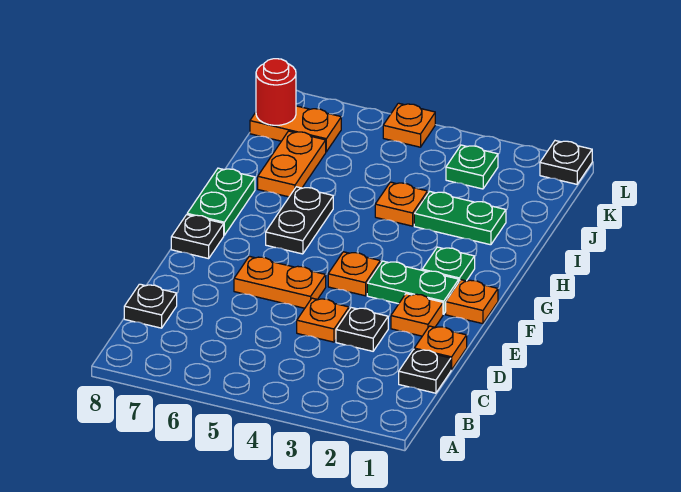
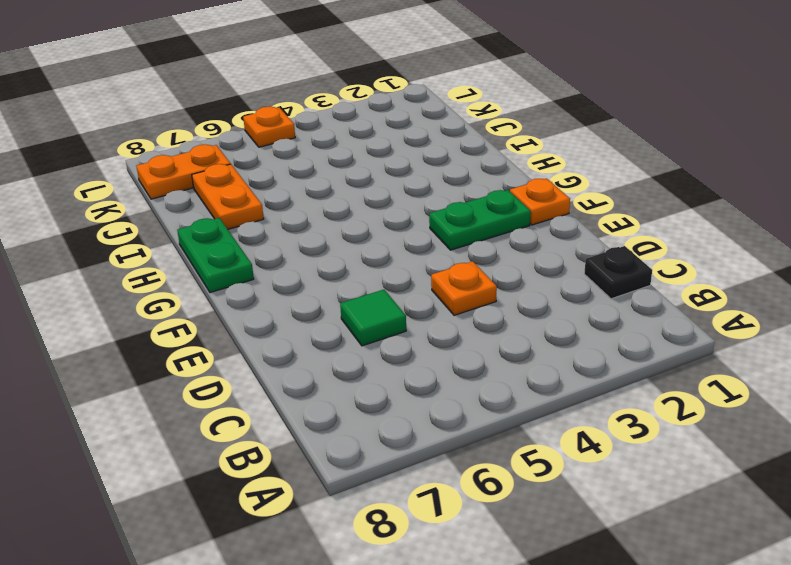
green tile D6 level 1 -> none
none -> black plate C8 level 1
none -> orange plate D1 level 1
none -> black plate D3 level 1

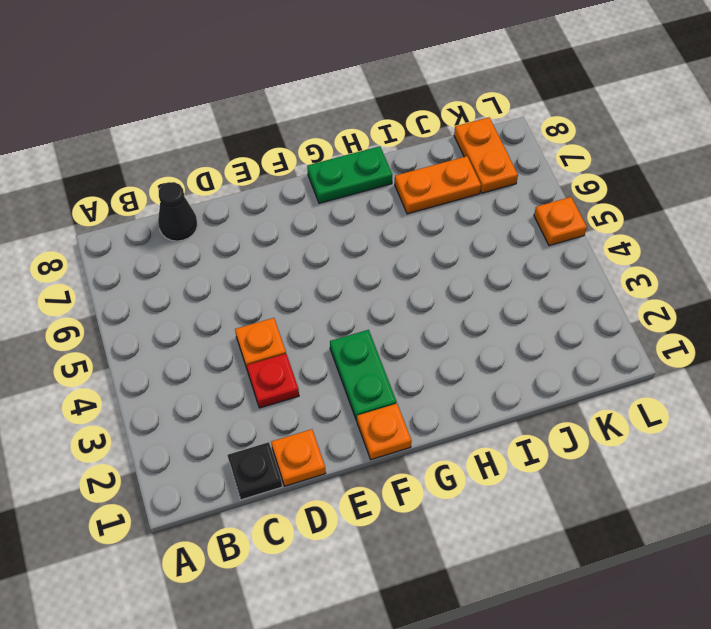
black cone C8 level 1 -> black plate C8 level 1
red plate D3 level 1 -> black plate D3 level 1
none -> orange plate E2 level 1
none -> orange plate E5:E6 level 1
none -> orange plate F4 level 1

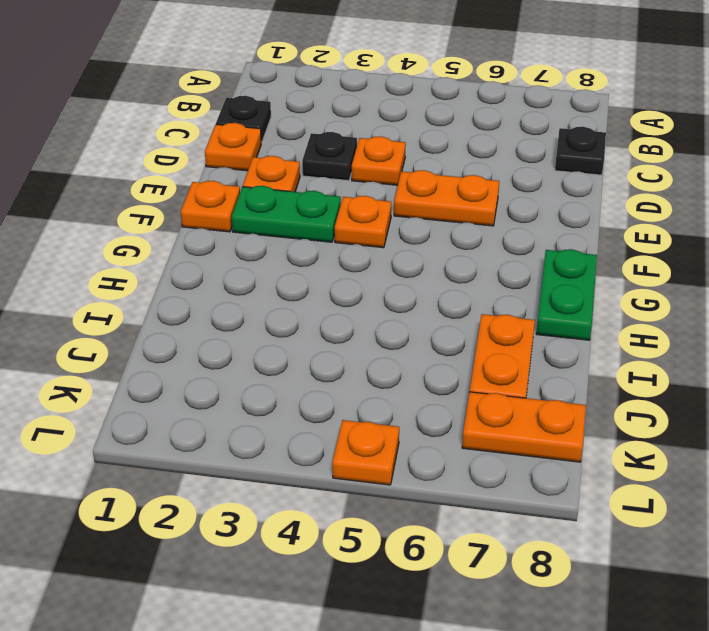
none -> black plate F8 level 1
none -> green plate G2 level 1
none -> black plate G6:H6 level 1

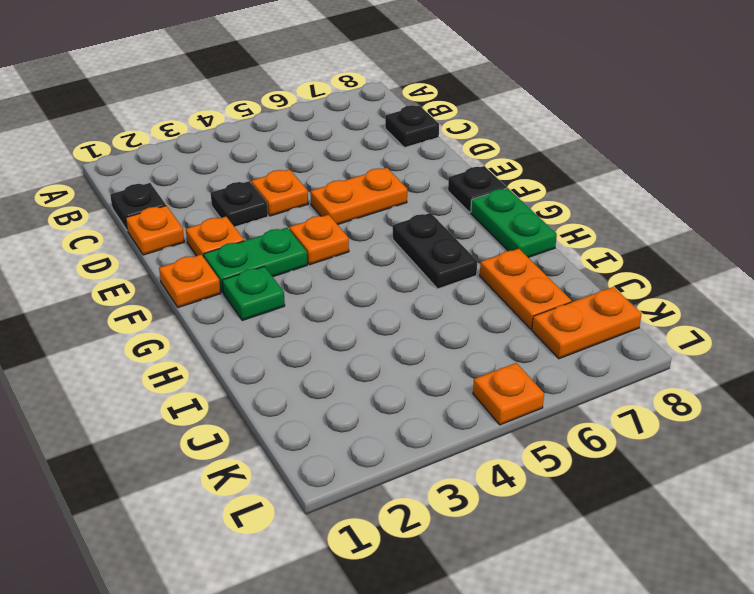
none -> green plate I2:I3 level 1
none -> orange plate I4 level 1
none -> green plate K3 level 1

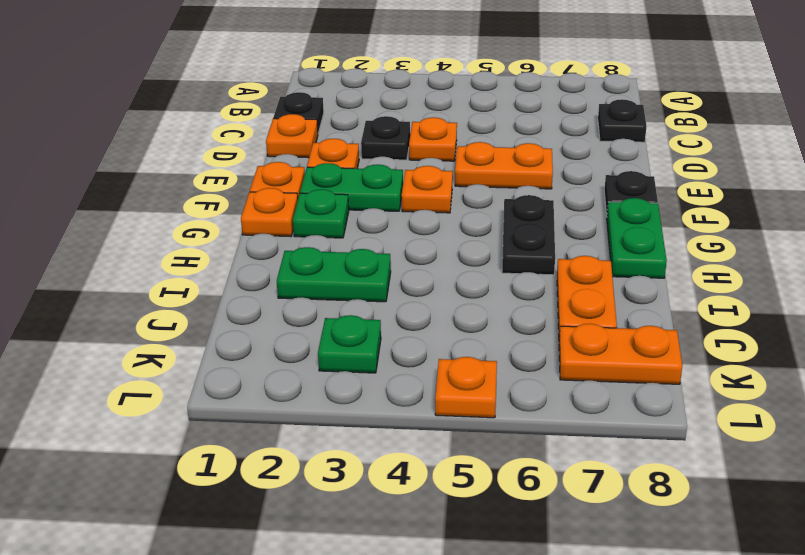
orange plate G1 level 1 -> orange plate I4 level 1
none -> black plate L1 level 1
none -> red round brick K8 level 2

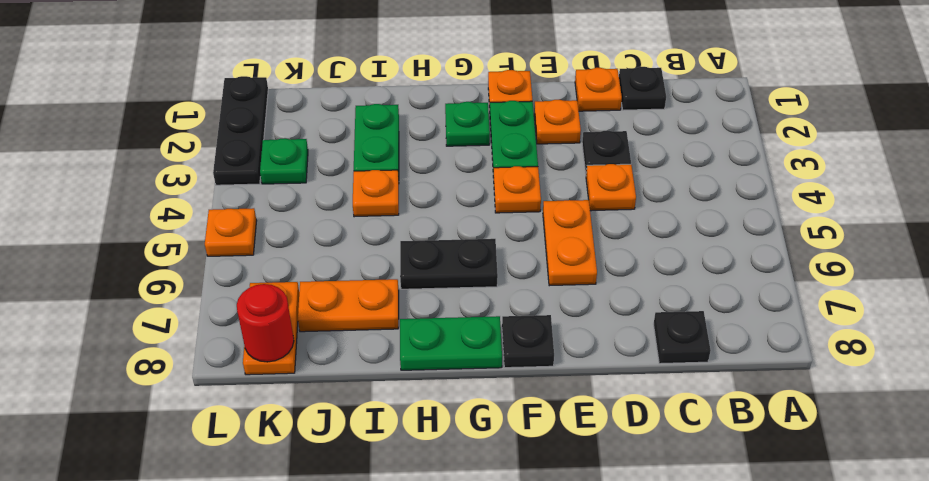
black plate L1:L3 level 1 -> black plate L1 level 1

